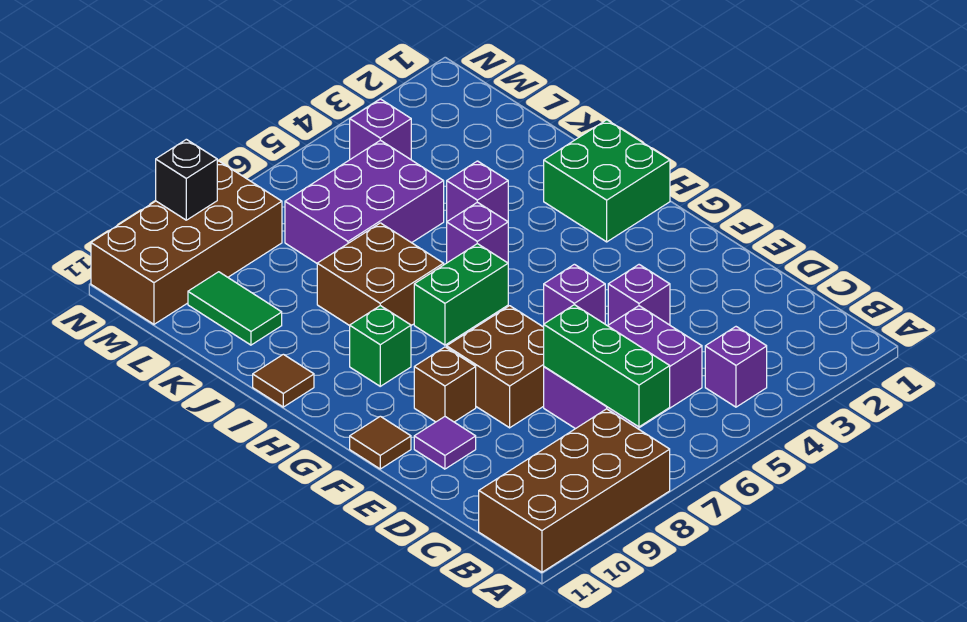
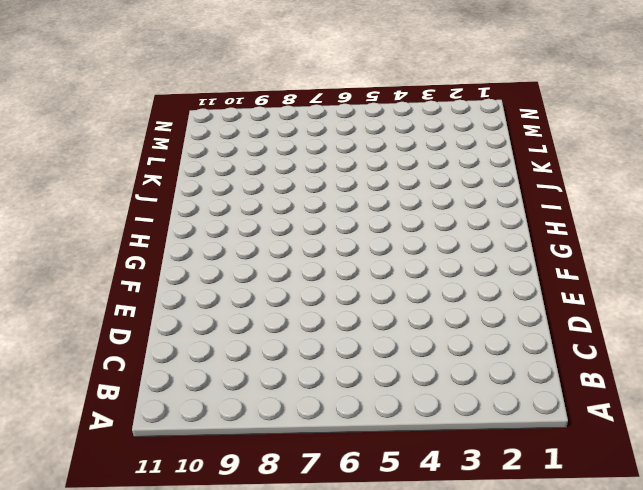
none -> brown brick A8:B11 level 1
none -> purple brick B4 level 1
none -> purple brick C5:D7 level 1

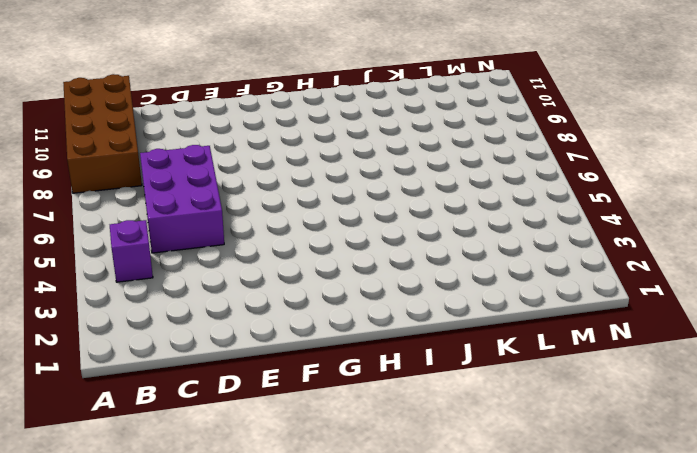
none -> purple brick E4 level 1
none -> brown brick E7:F8 level 1
none -> purple tile E10 level 1

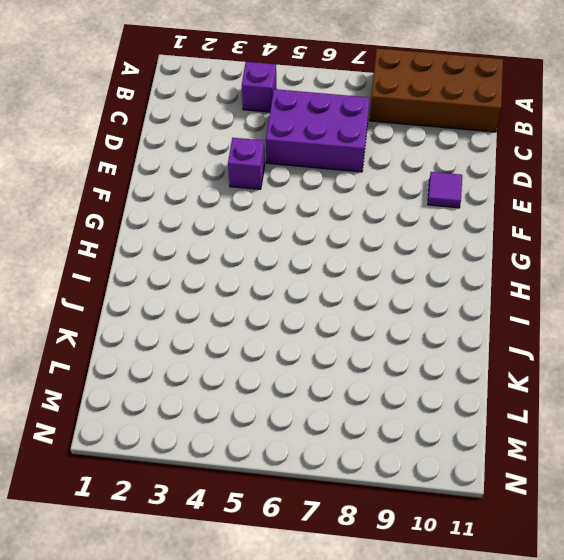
none -> brown brick E7:F8 level 1
none -> purple brick F5 level 1
none -> brown brick F9 level 1

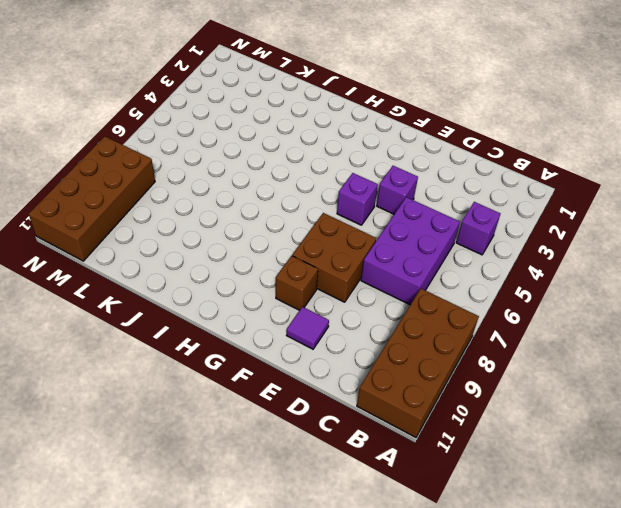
none -> brown tile F11 level 1
none -> green brick H1:I2 level 1
none -> green brick H6:H7 level 1

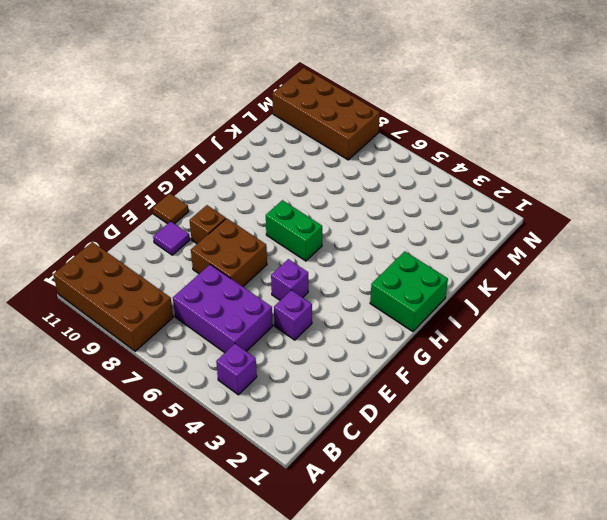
none -> green brick H9 level 1
none -> purple brick I5 level 1
none -> brown brick I7:J8 level 1

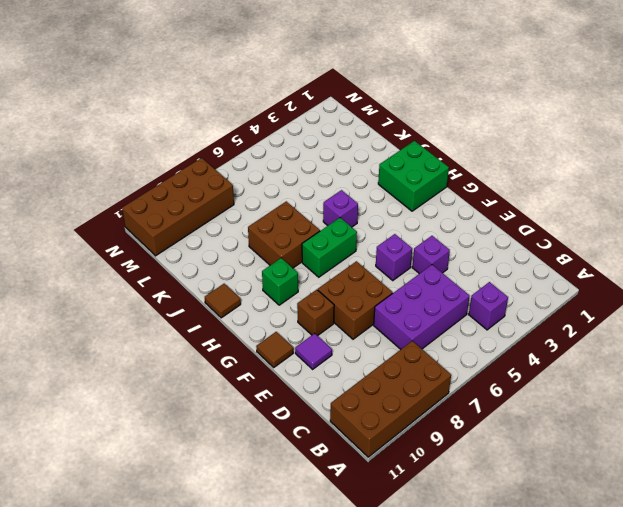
none -> purple brick J4 level 1
none -> purple brick K5:L7 level 1
none -> green tile K10:L10 level 1

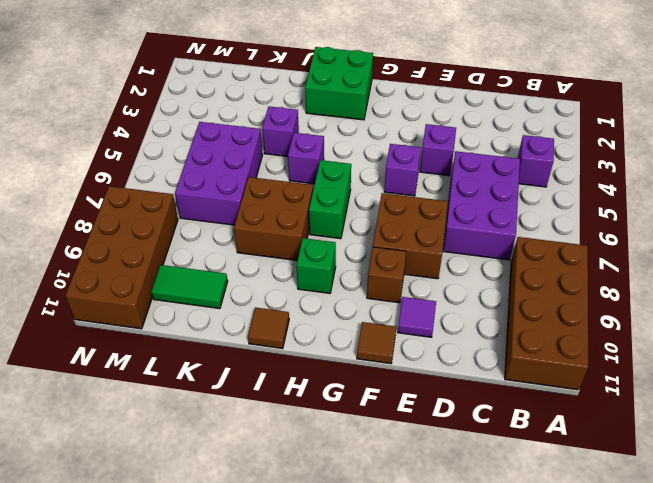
none -> purple brick M4 level 1
none -> green brick B7:D7 level 2
none -> black brick N9 level 2

